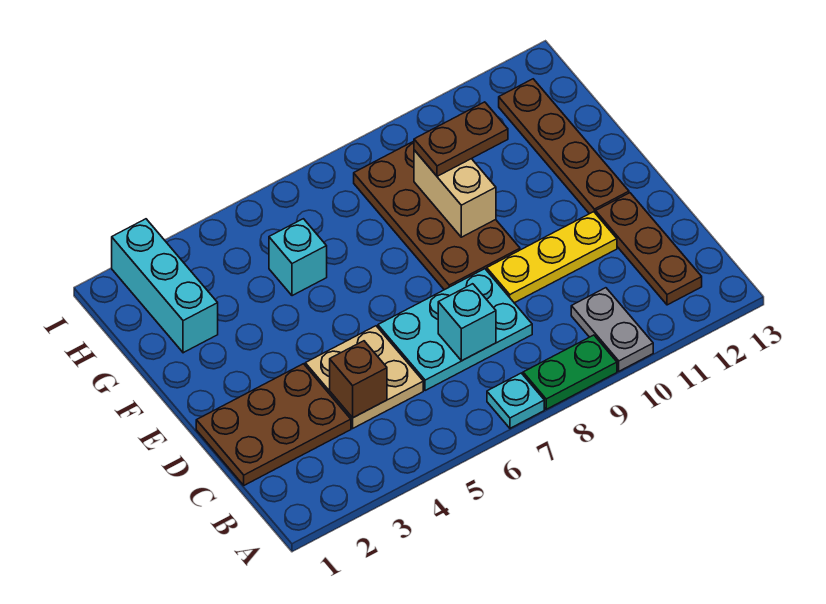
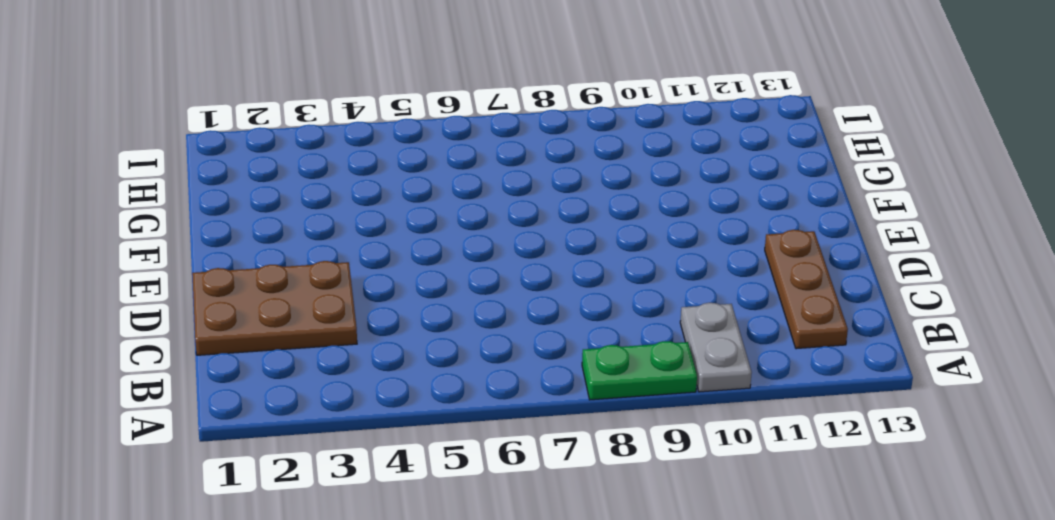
none -> cyan plate A7 level 1
none -> tan plate C4:D5 level 1
none -> cyan plate C6:D8 level 1

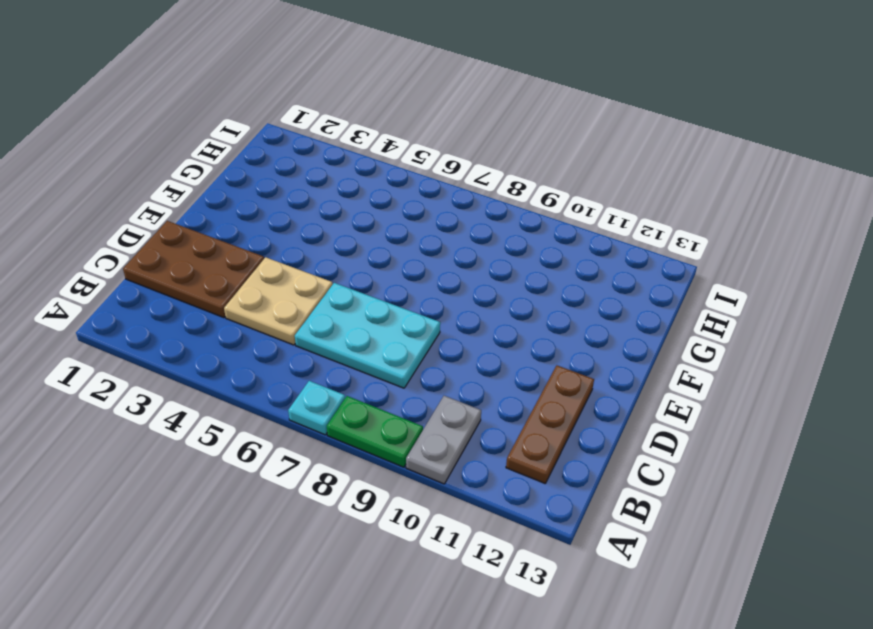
none -> yellow plate D9:D11 level 1
none -> brown plate E8:H9 level 1
none -> brown plate E12:H12 level 1

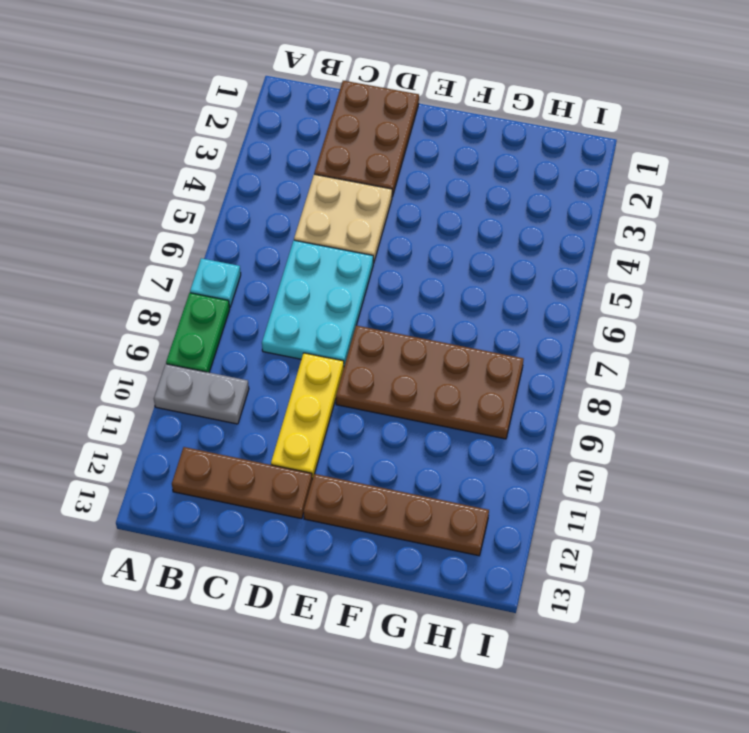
none -> cyan brick G2:I2 level 1
none -> cyan brick G5 level 1
none -> brown brick C4 level 2

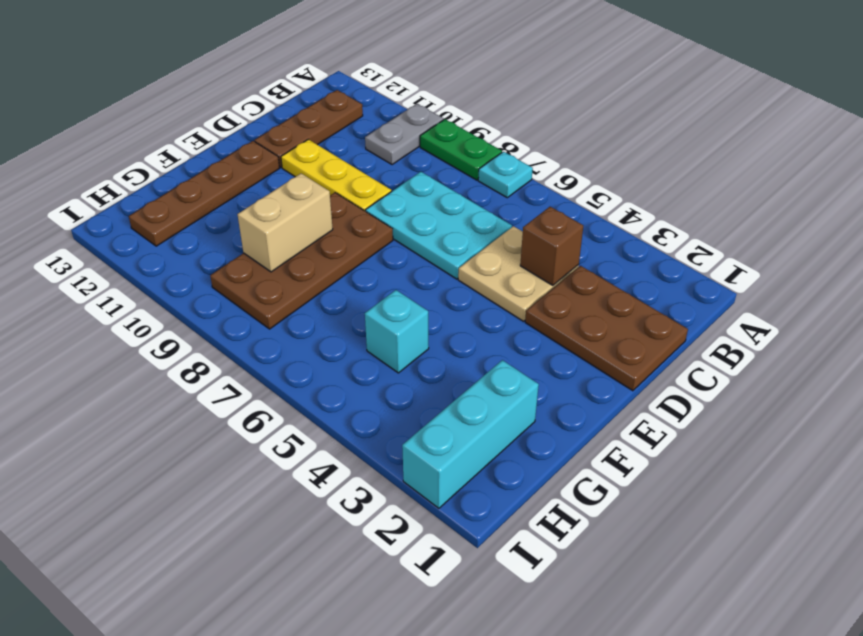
none -> cyan brick C7 level 2
none -> brown plate G9:G10 level 3

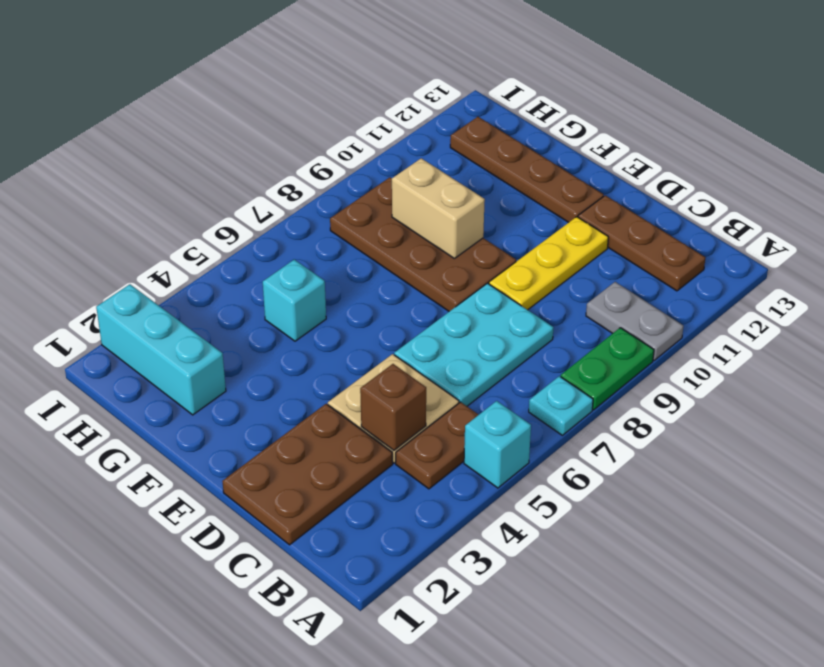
cyan brick A5 level 1 -> cyan brick C7 level 2
brown plate B4:B5 level 1 -> brown plate G9:G10 level 3

